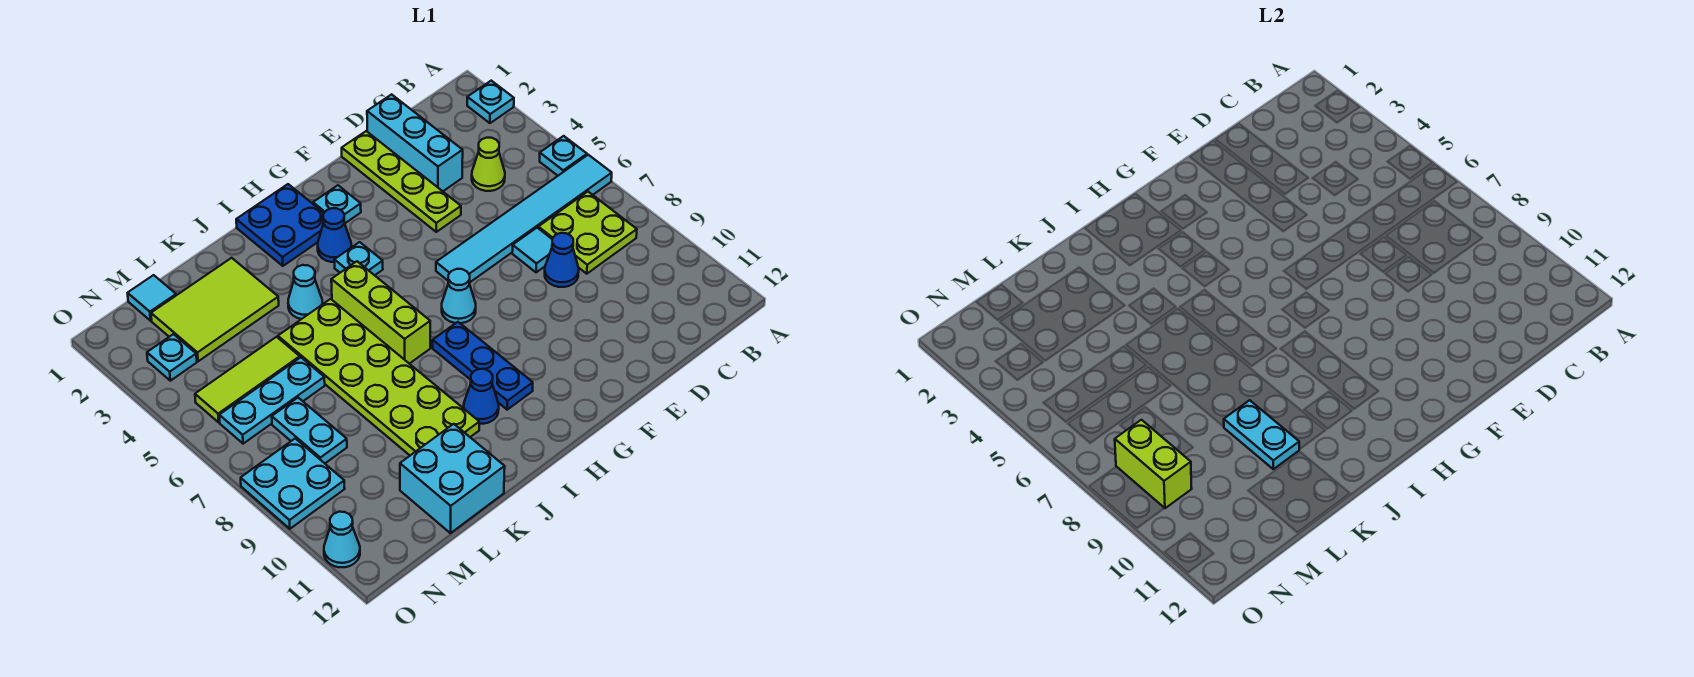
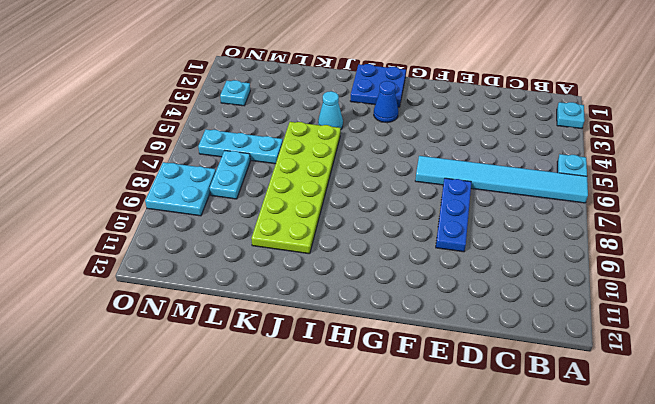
blue plate E7:E9 level 1 -> blue plate H8:H10 level 1
none -> lime plate B7:C8 level 1
none -> lime cone C4 level 1
none -> cyan brick D1:D3 level 1
none -> cyan tile D7 level 1

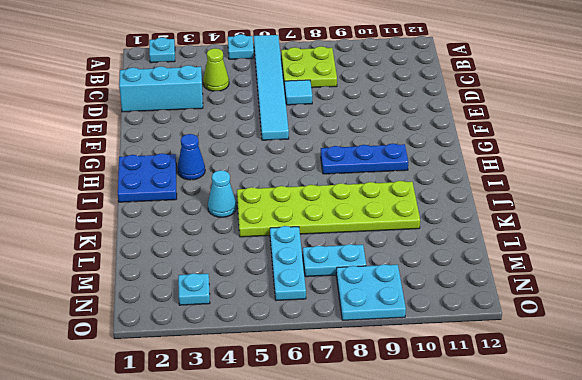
none -> blue cone D8 level 1
none -> lime plate E1:E4 level 1
none -> cyan plate G2 level 1
none -> cyan cone G7 level 1

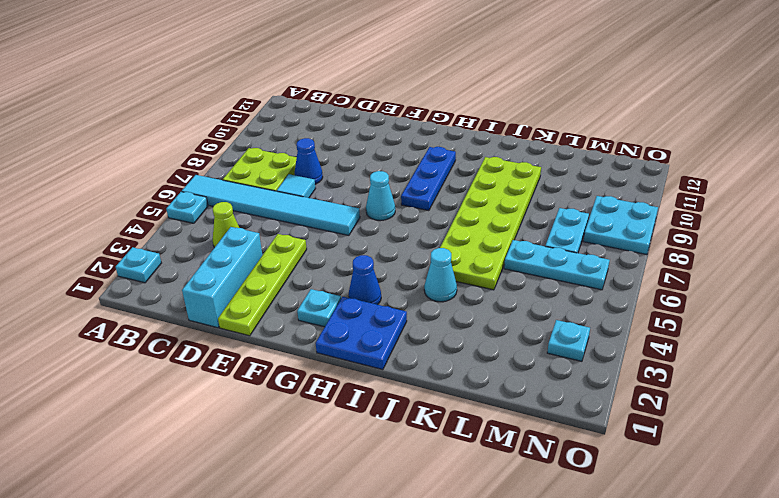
none -> cyan plate H4 level 1
none -> lime brick I5:I7 level 1
none -> blue cone I10 level 1
none -> lime tile K2:M3 level 1

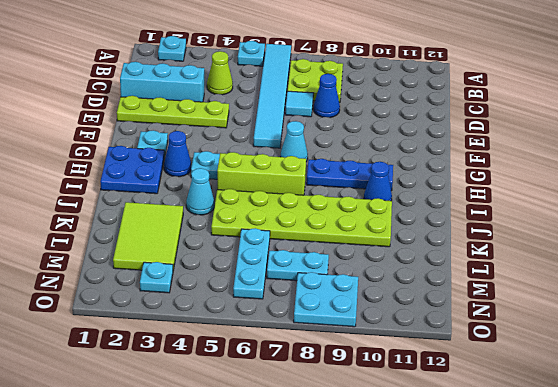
none -> cyan brick K11:L12 level 1
none -> lime tile L5:N5 level 1
none -> cyan tile M1 level 1
none -> cyan cone O11 level 1

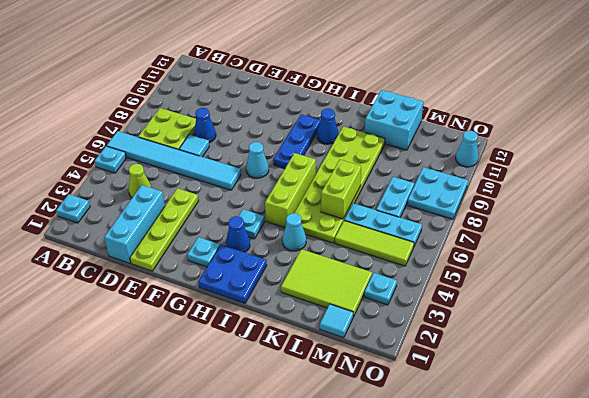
lime brick K6:K7 level 2 -> lime brick N8:N9 level 2
none -> cyan plate K9:K10 level 2

